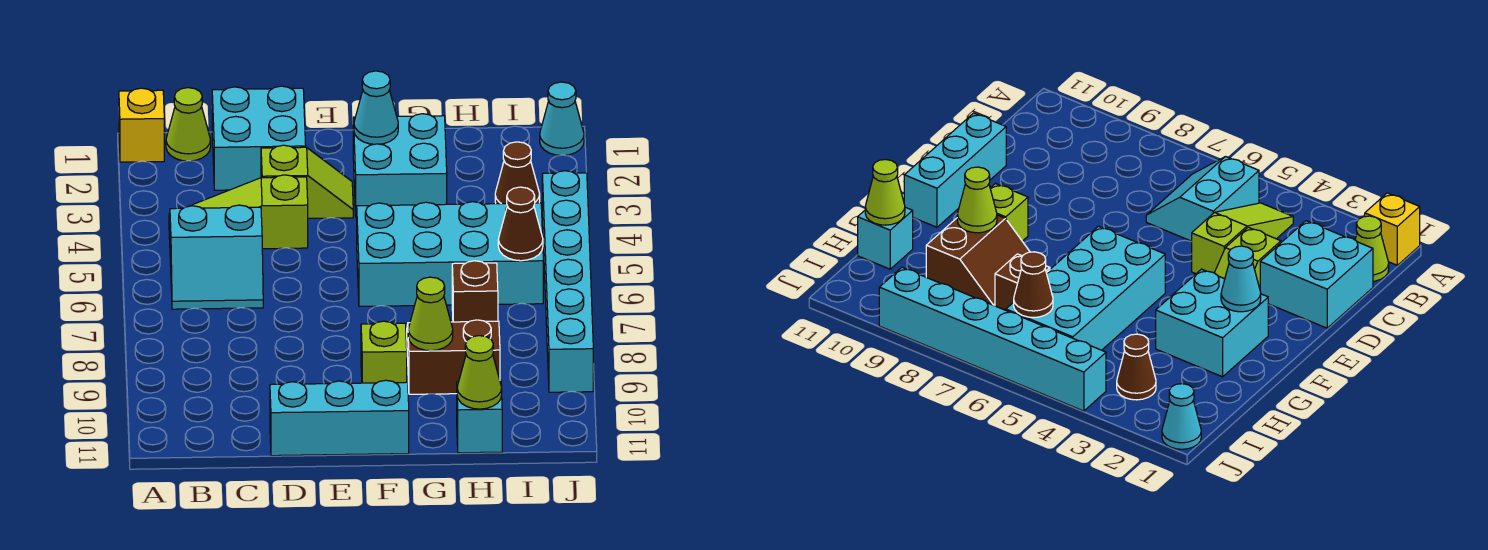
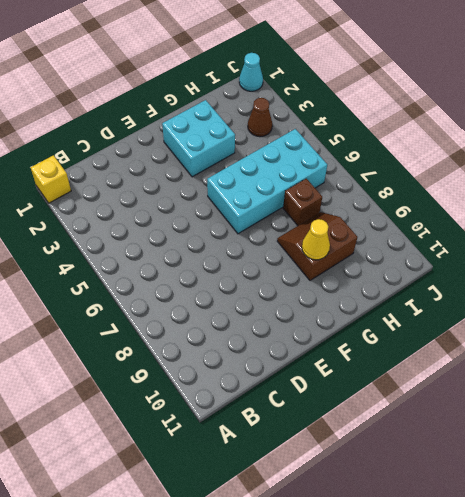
yellow cone G9 level 2 -> lime cone G9 level 2
none -> lime cone B1 level 1
none -> lime slope B4:D4 level 1 top D
none -> cyan slope B5:C6 level 1 top 5

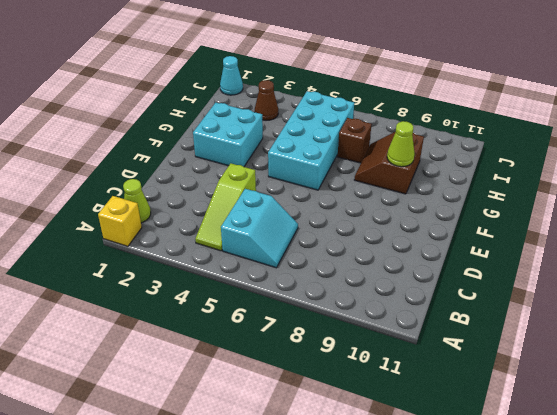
none -> cyan brick C1:D2 level 1
none -> lime slope D3:E3 level 1 top D
none -> cyan brick D11:F11 level 1

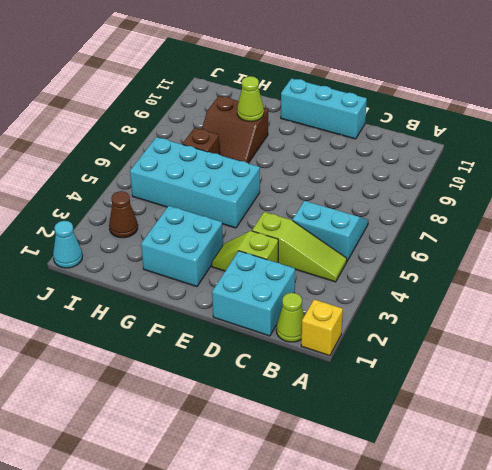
none -> lime brick F9 level 1
none -> cyan brick H11 level 1
none -> cyan brick J4:J9 level 1

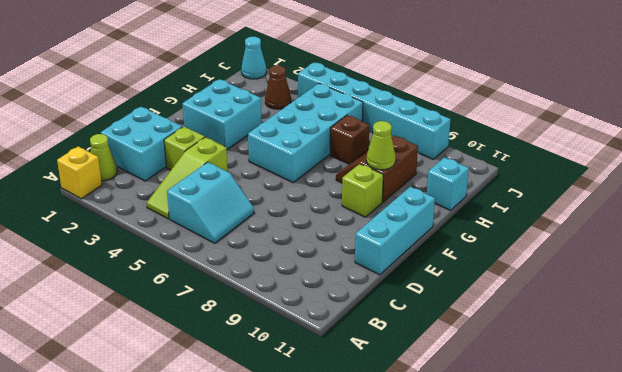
none -> cyan cone F2 level 2
none -> lime cone H11 level 2
none -> brown cone I6 level 2

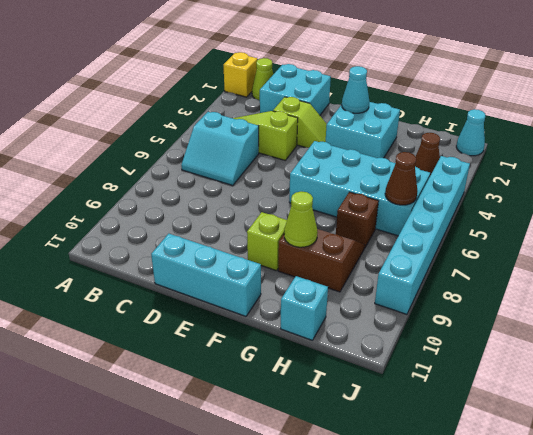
none -> lime cone H11 level 2

